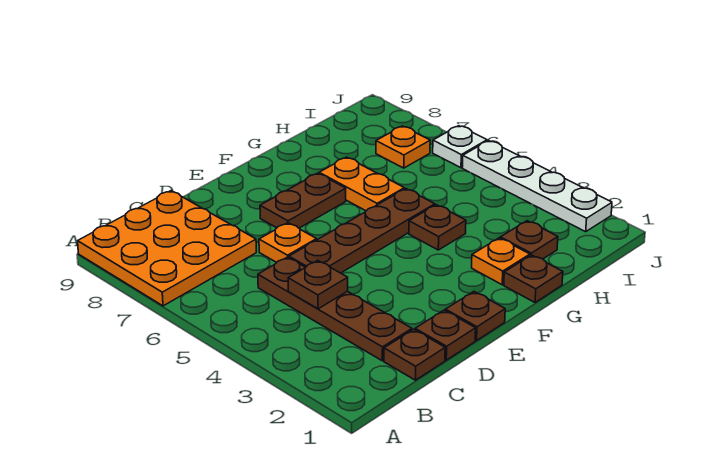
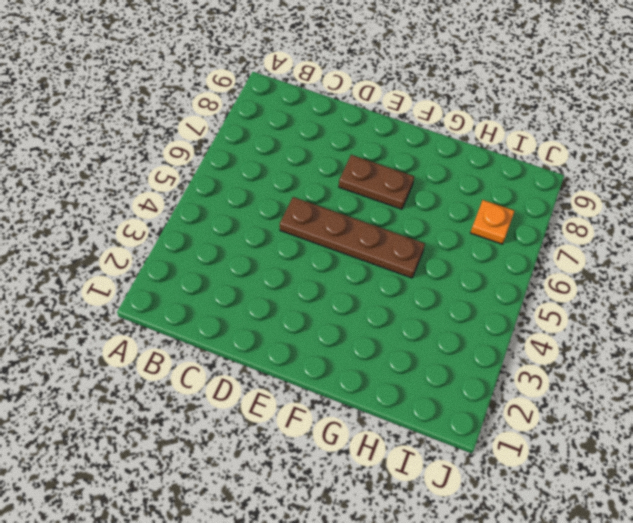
none -> orange plate A7:C9 level 1
none -> brown plate C1 level 1
none -> brown plate C2:C5 level 1

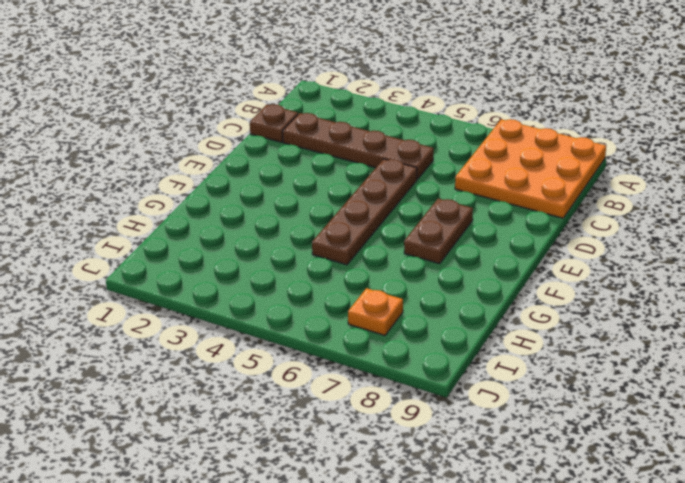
none -> brown plate D1 level 1
none -> orange plate D6 level 1
none -> brown plate E1 level 1

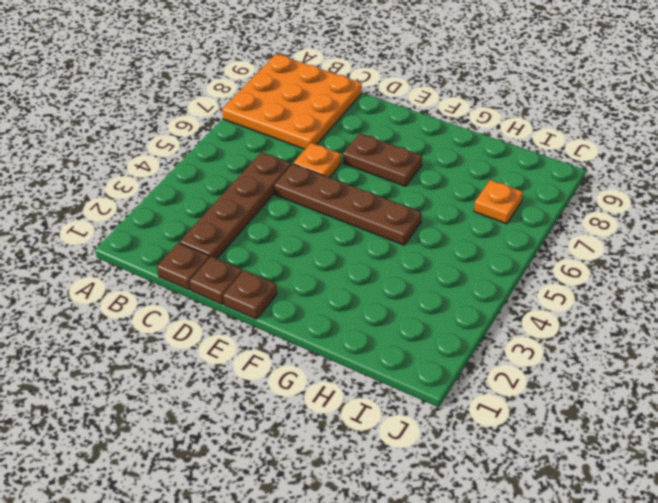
none -> brown plate G1 level 1
none -> orange plate G2 level 1
none -> brown plate G4 level 1

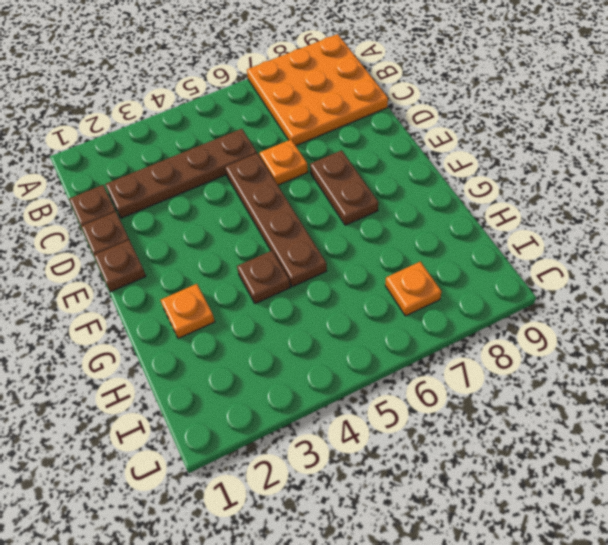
none -> brown plate G1 level 1
none -> orange plate G6:G7 level 1
none -> brown plate H2 level 1

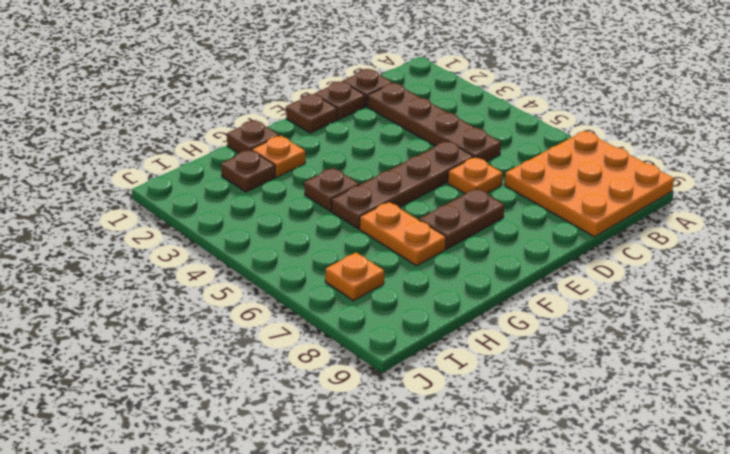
none -> white plate J2:J5 level 1
none -> white plate J6 level 1
none -> brown plate C4 level 2

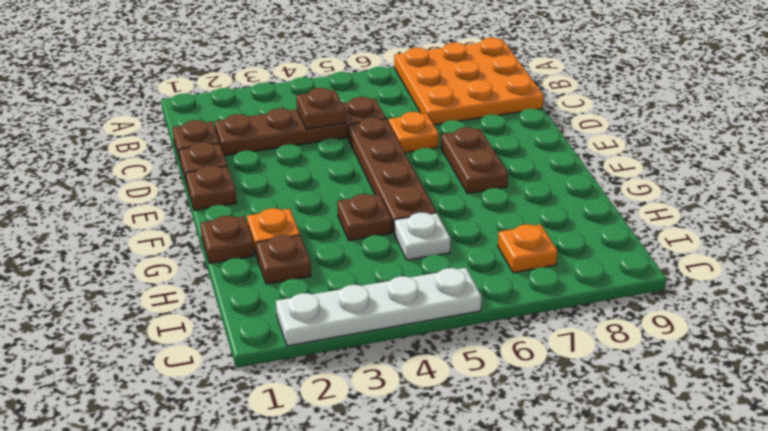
white plate H5 level 1 -> white plate J6 level 1
none -> orange plate G6:G7 level 1

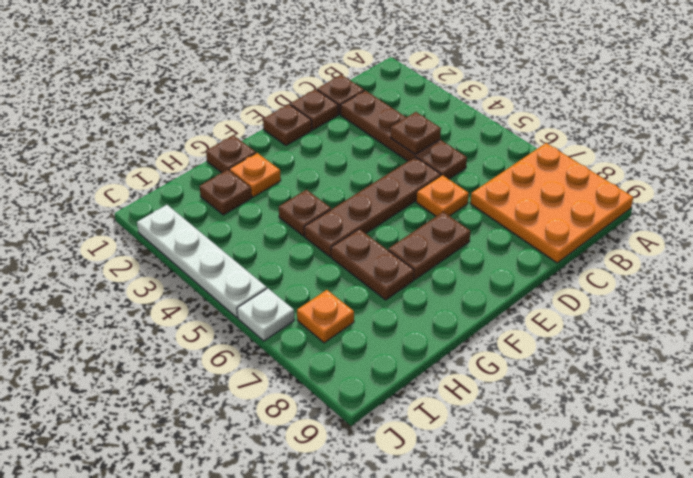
brown plate G6:G7 level 1 -> orange plate G6:G7 level 1

